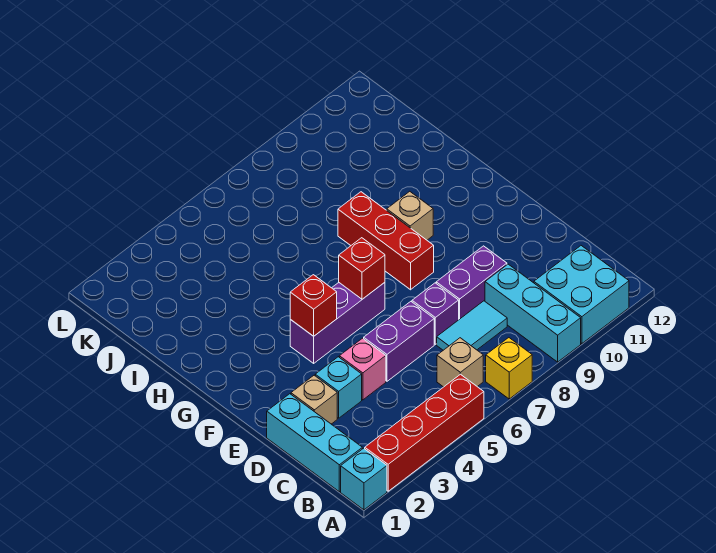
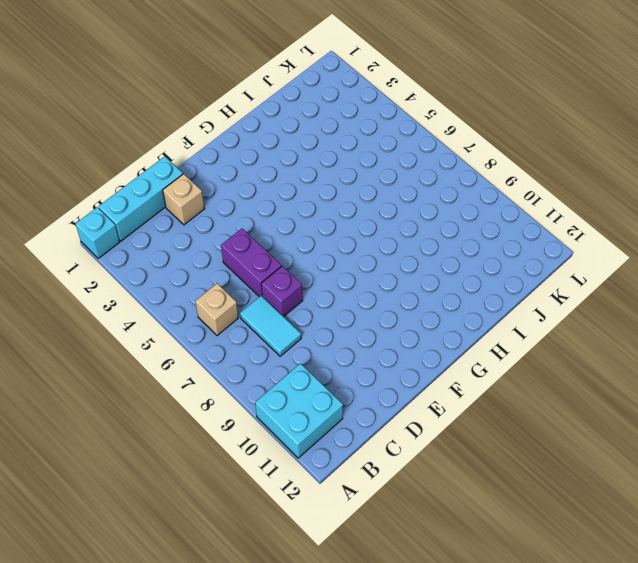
none -> red brick A2:A5 level 1
none -> yellow brick A7 level 1
none -> cyan brick A9:C9 level 1

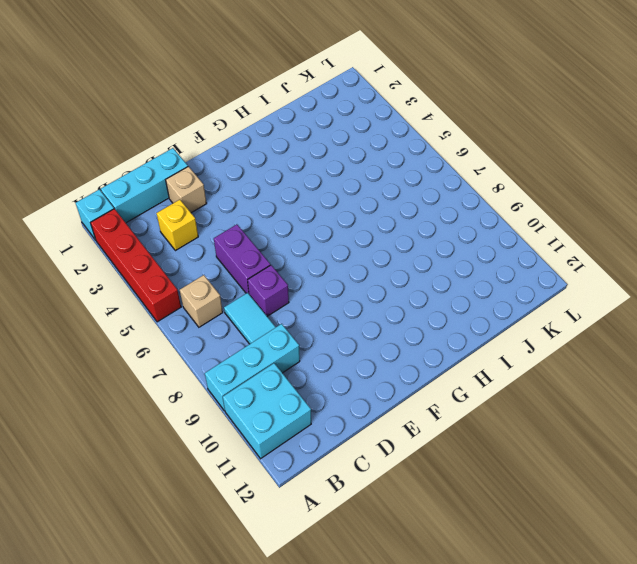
yellow brick C3 level 1 -> yellow brick A7 level 1
none -> cyan brick D3 level 1
none -> pink brick D4 level 1
none -> purple brick D8:D9 level 1

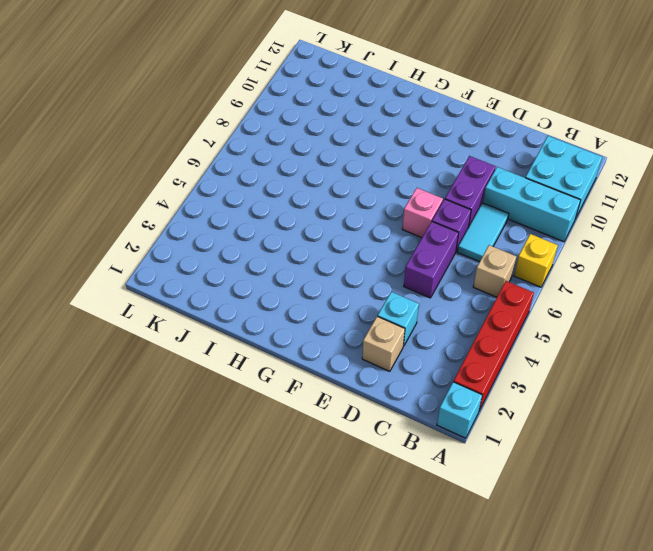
pink brick E7 level 1 -> pink brick D4 level 1
none -> cyan brick B1:D1 level 1
none -> purple brick F4:F6 level 1
none -> red brick F8:H8 level 1

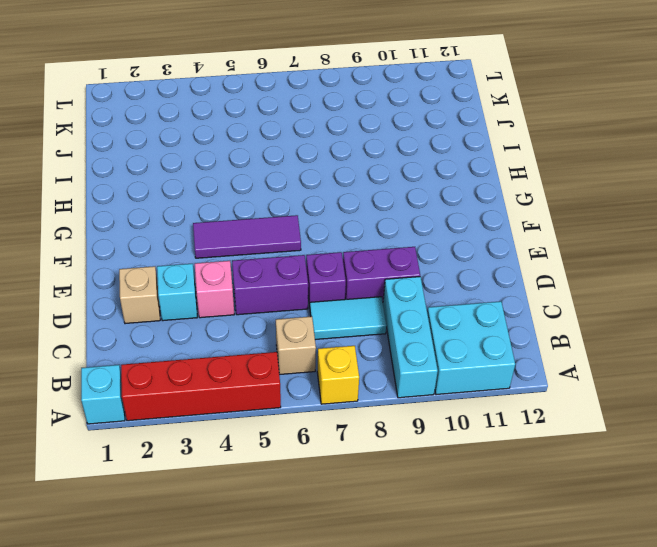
purple tile F4:F6 level 1 -> purple brick F4:F6 level 1
none -> cyan brick B1:D1 level 1
none -> red brick F8:H8 level 1
none -> tan brick G9 level 1

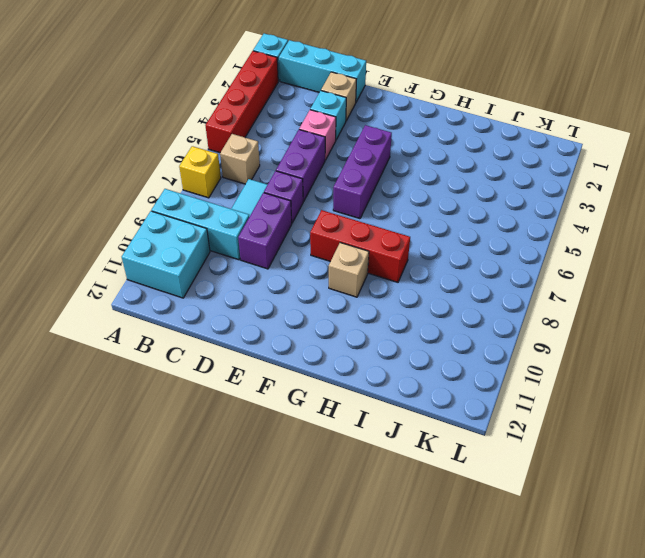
none -> red brick F4 level 2
none -> red brick F6 level 2

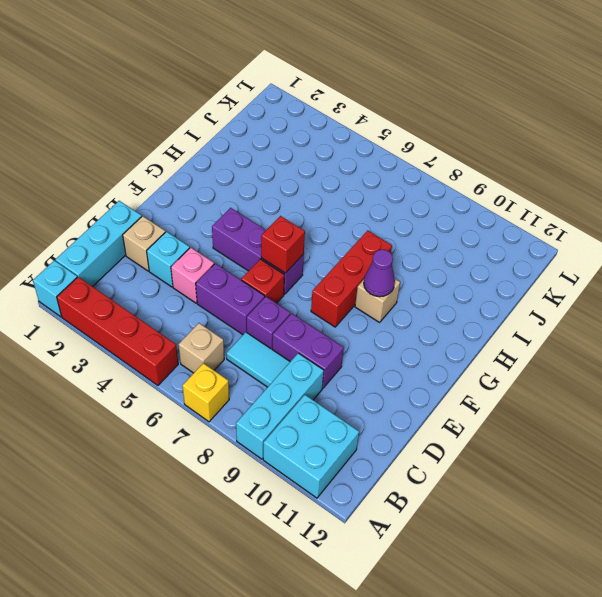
red brick E6 level 1 -> red brick F4 level 2
purple cone G9 level 2 -> none

